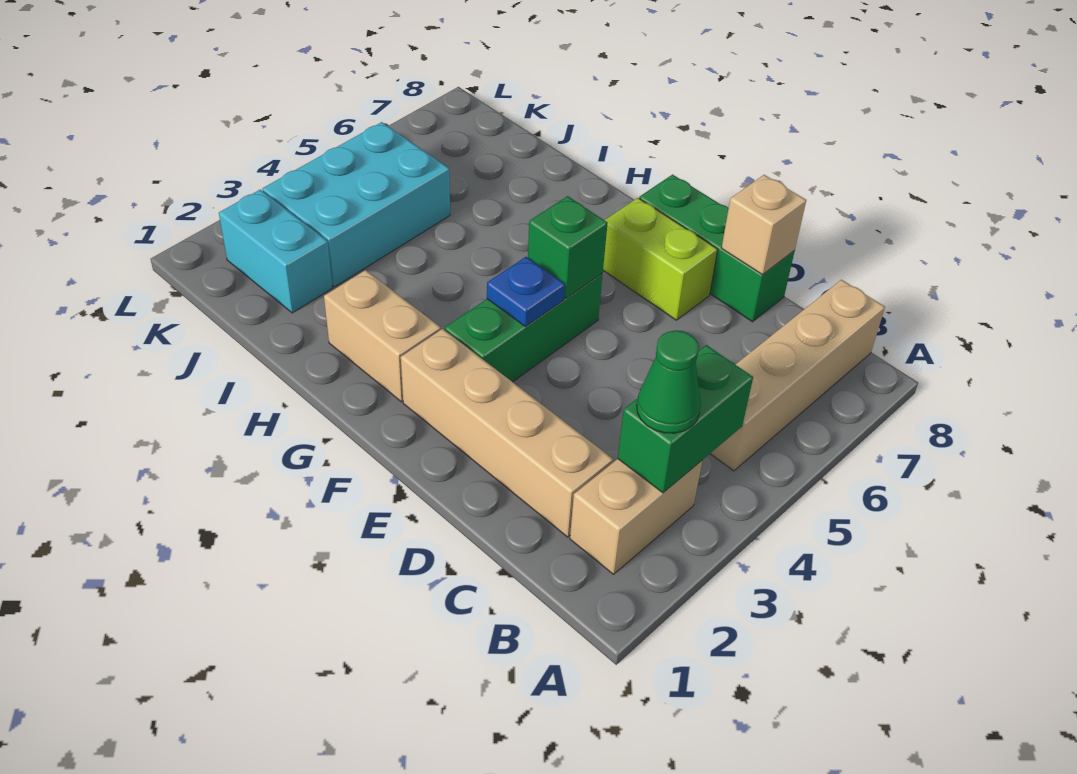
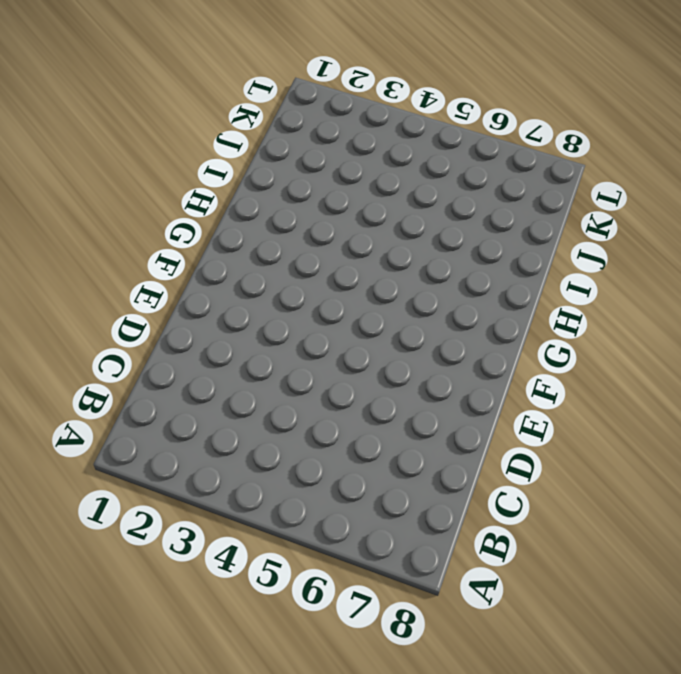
none -> tan brick B2:B3 level 1
none -> tan brick B5:B8 level 1
none -> tan brick C2:F2 level 1

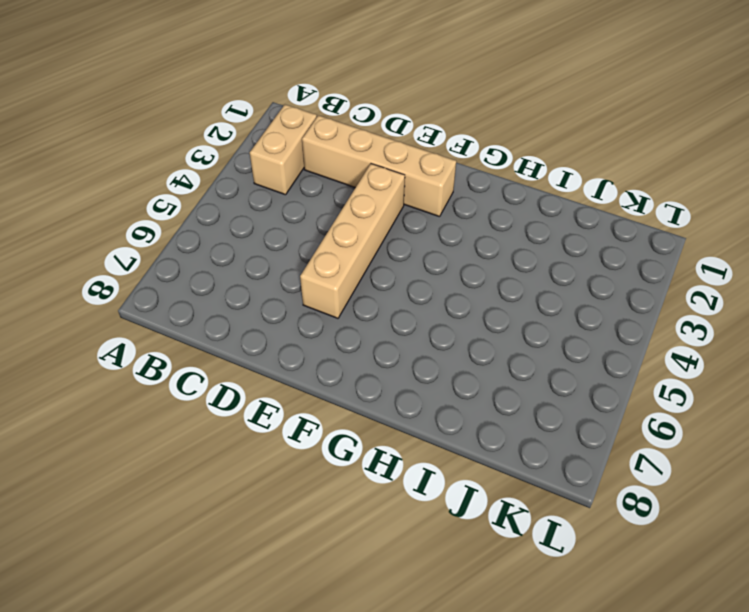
tan brick E3:E6 level 1 -> tan brick B5:B8 level 1
none -> green brick D8:F8 level 1
none -> lime brick E7:F7 level 1
none -> green brick F3:F5 level 1

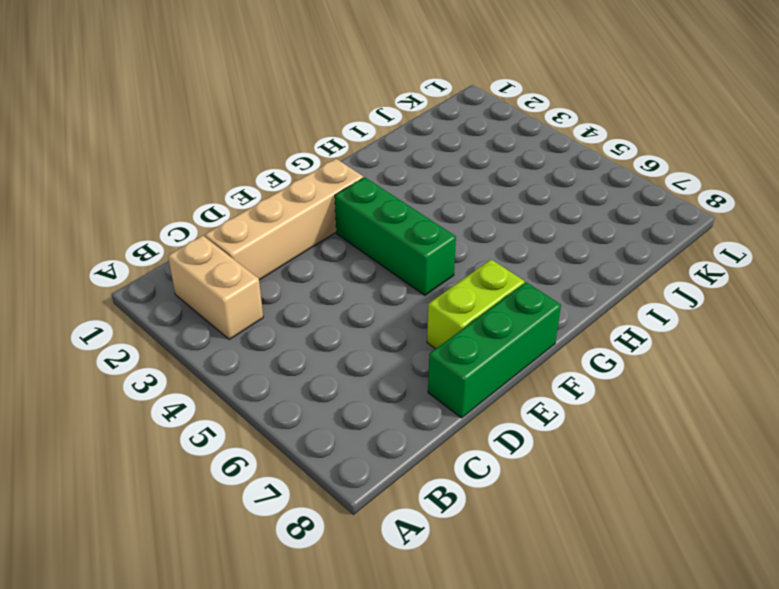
none -> tan brick B5:B8 level 1
none -> tan brick G2:H2 level 1
none -> cyan brick J2:K2 level 1

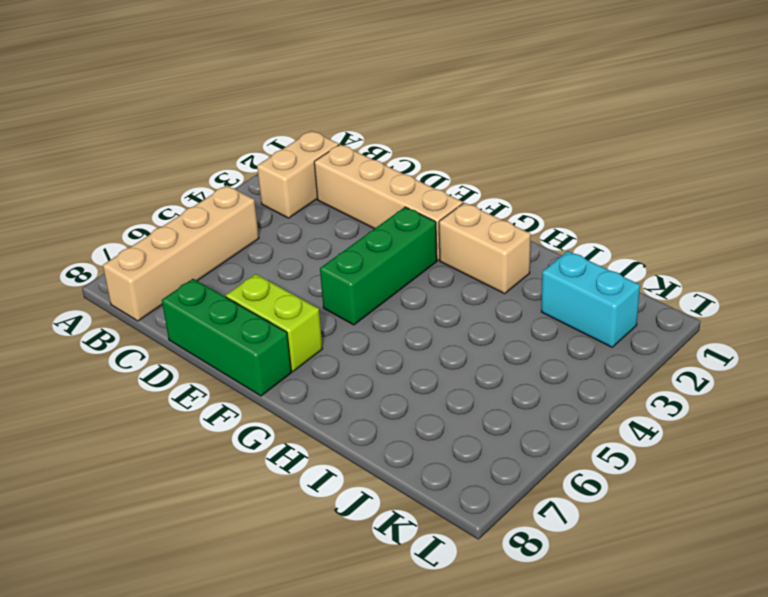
none -> cyan brick J3:K5 level 1
none -> green brick B3:B4 level 2
none -> tan brick D8 level 2

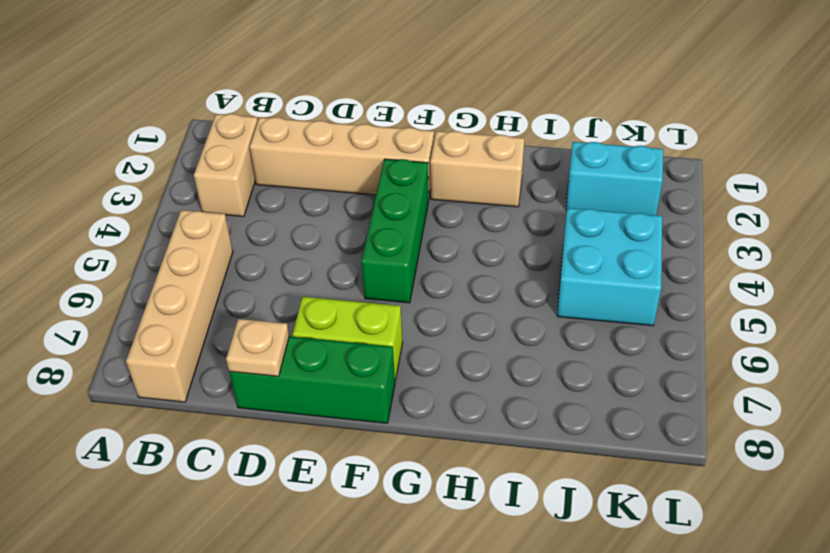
tan plate D8 level 2 -> tan brick D8 level 2
cyan brick J4:K5 level 1 -> cyan brick J3:K5 level 1
none -> green brick B3:B4 level 2
none -> blue plate F4 level 2
none -> green brick F5 level 2

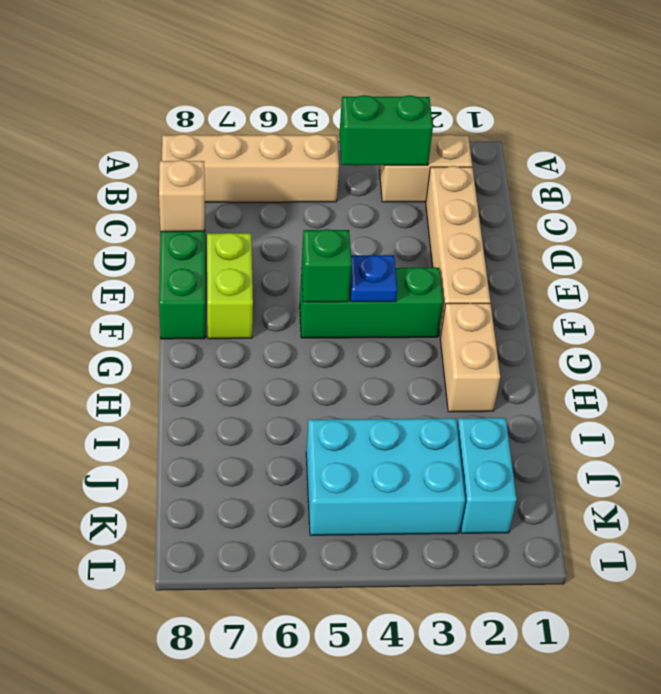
none -> green cone B3 level 3

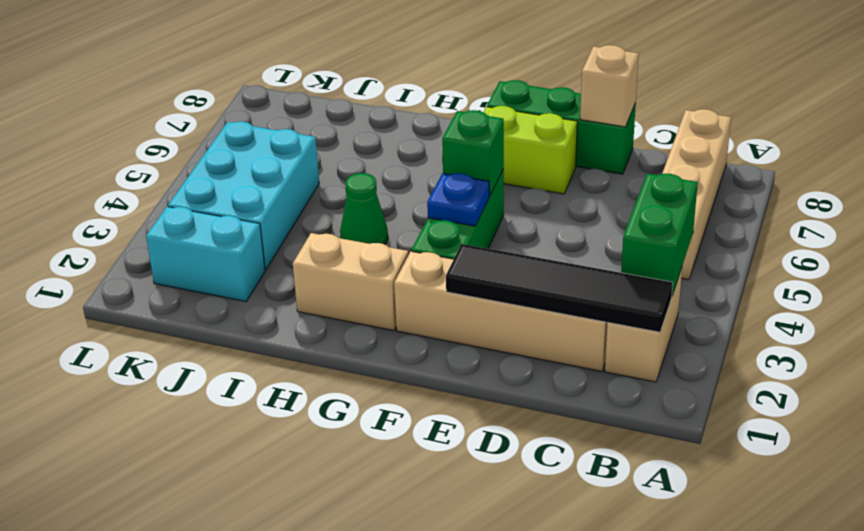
black tile B2:E2 level 2 -> none
green cone H4 level 1 -> green cone B3 level 3

